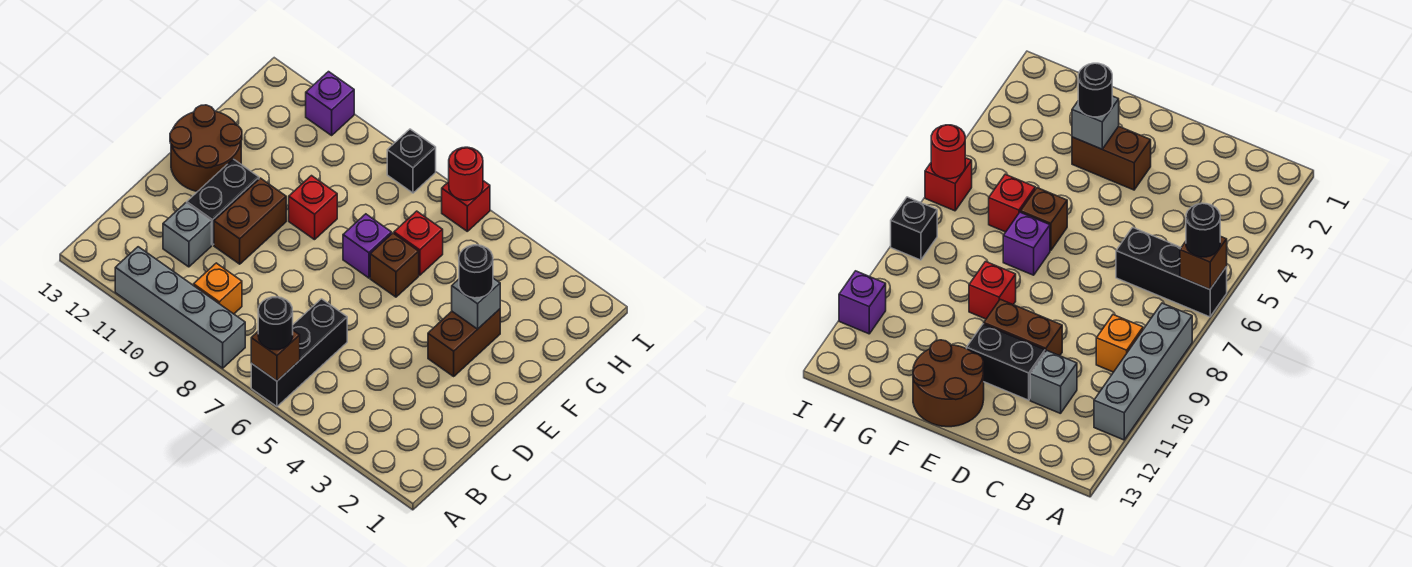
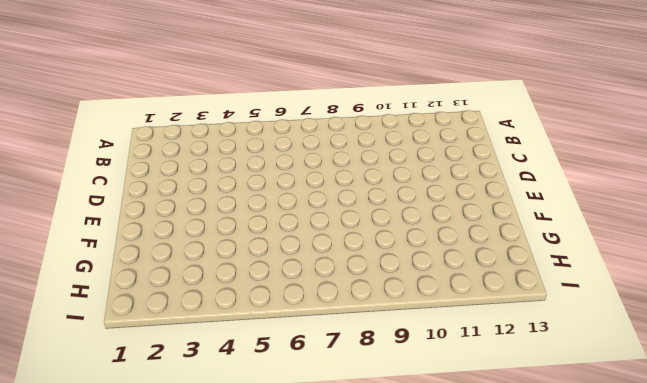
none -> black brick A6:C6 level 1
none -> grey brick A8:A11 level 1
none -> orange brick B9 level 1

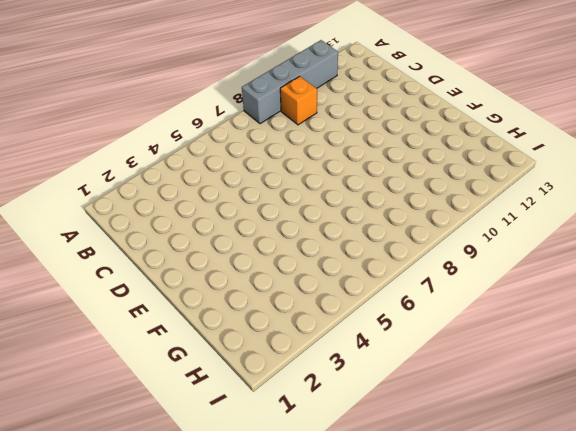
none -> black brick A6:C6 level 1
none -> grey brick C11 level 1
none -> brown brick D10:E10 level 1

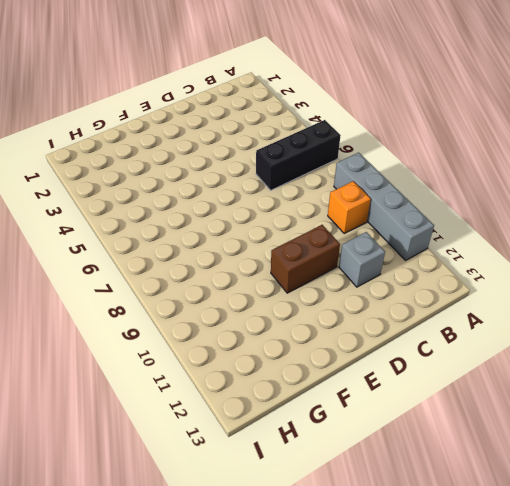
none -> black brick D11:E11 level 1
none -> brown brick E3:F3 level 1
none -> brown round brick E12:F13 level 1

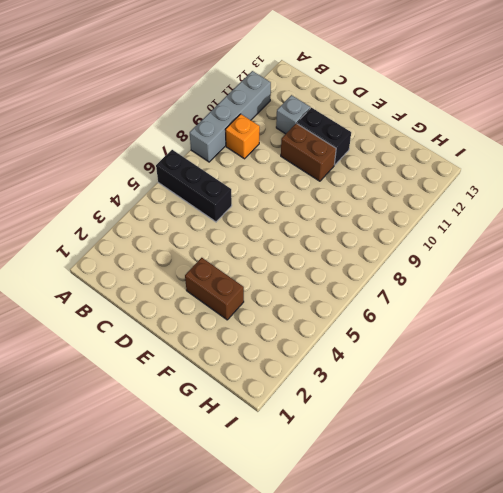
none -> brown round brick E12:F13 level 1
none -> brown brick F6 level 1
none -> purple brick F7 level 1

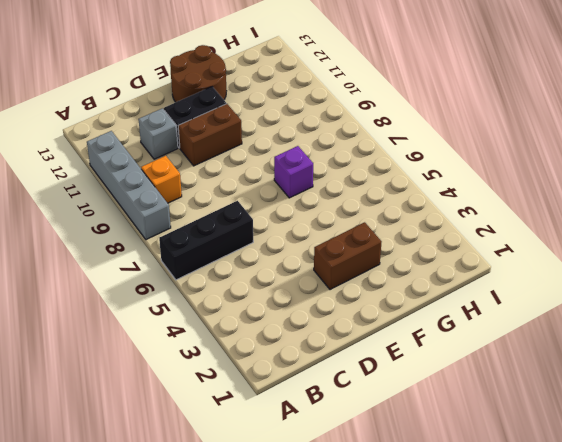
none -> brown brick F6 level 1
none -> red brick F9 level 1
none -> red brick G6 level 1

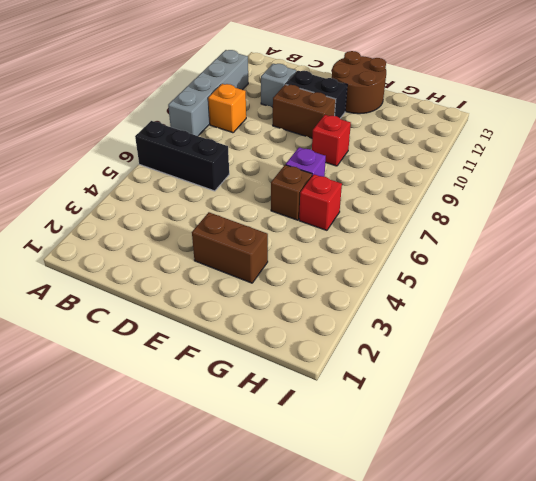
none -> red brick I6 level 1
none -> black brick I8 level 1
none -> purple brick I11 level 1

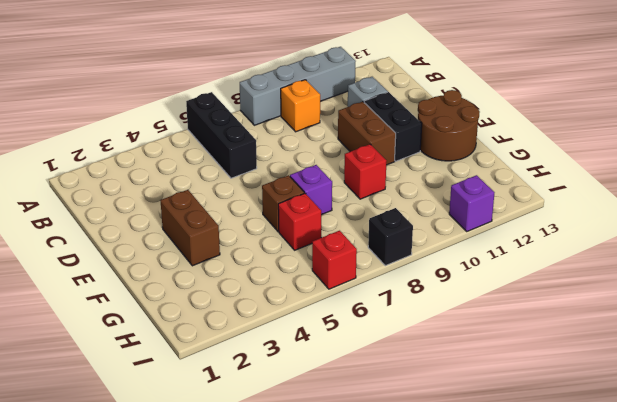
none -> brown brick A6 level 2
none -> grey brick F3 level 2
none -> red round brick I6 level 2

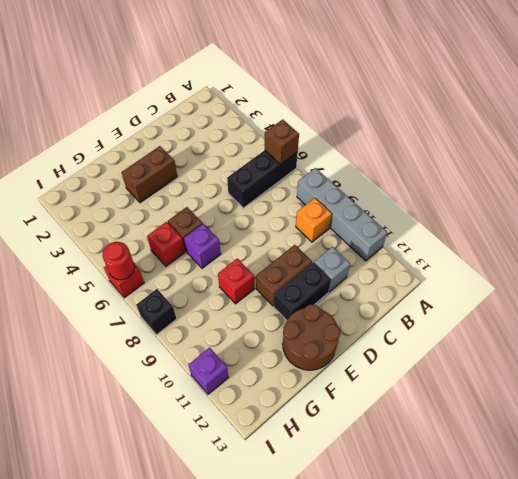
none -> grey brick F3 level 2
none -> black round brick A6 level 3
none -> black round brick F3 level 3

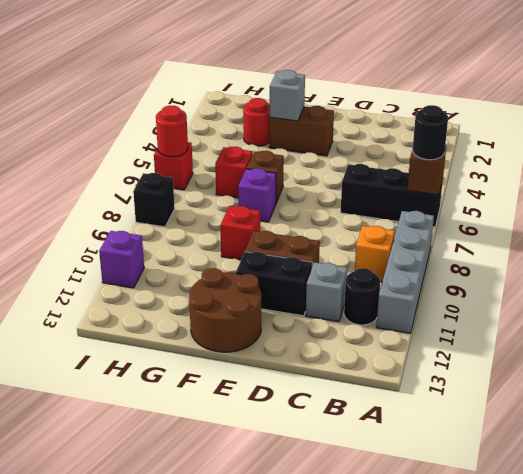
black round brick B11 level 1 -> black round brick F3 level 3
red round brick G3 level 1 -> none

